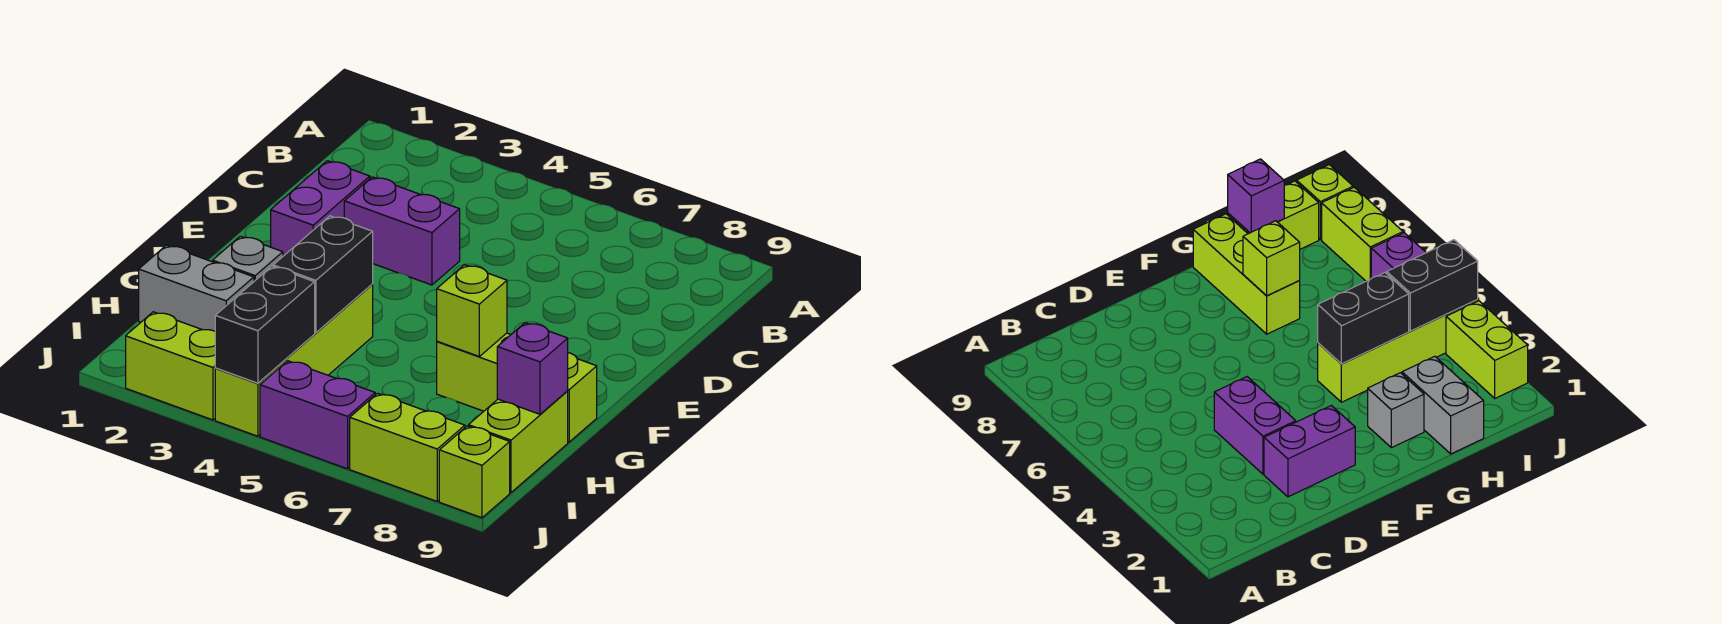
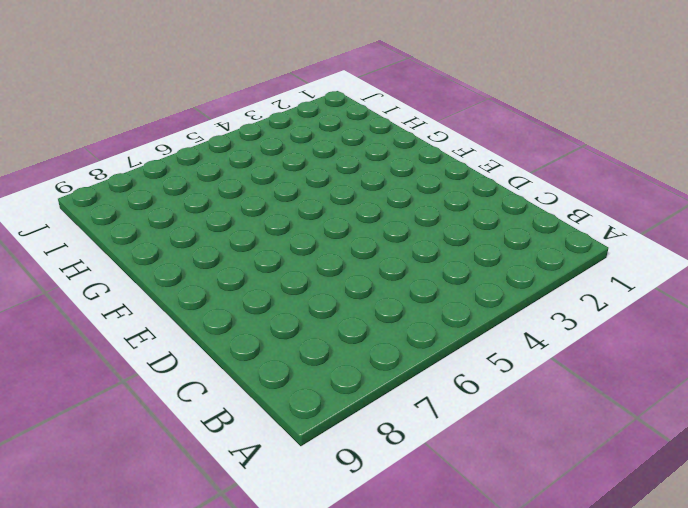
none -> purple brick D2:E2 level 1
none -> purple brick D3:D4 level 1
none -> grey brick G2 level 1

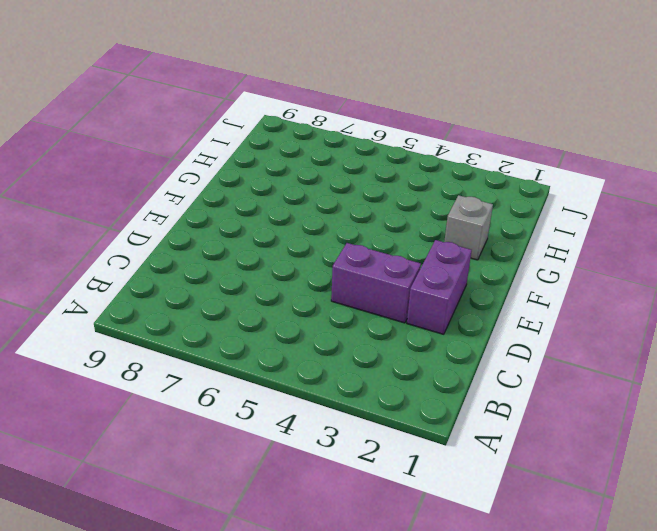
none -> lime brick G4:J4 level 1
none -> lime brick G7:G9 level 1
none -> grey brick H1:H2 level 1

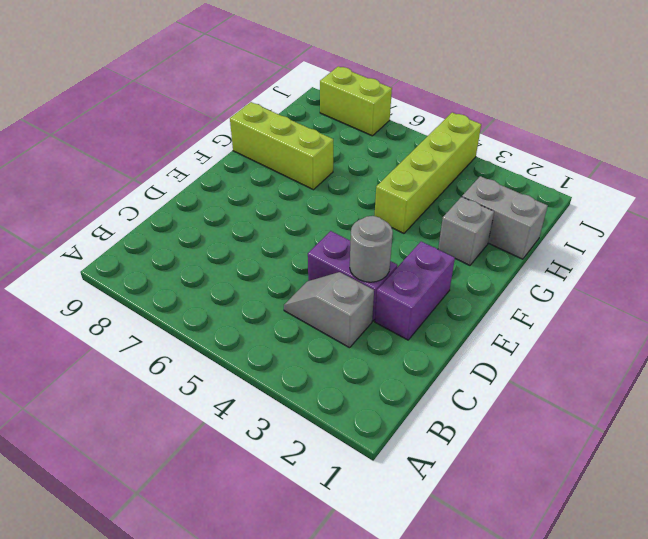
grey slope C3:C4 level 1 top 3 -> none
grey round brick D3 level 2 -> none
none -> lime brick H9:I9 level 1
none -> lime brick J2:J3 level 1
none -> purple brick J5:J6 level 1

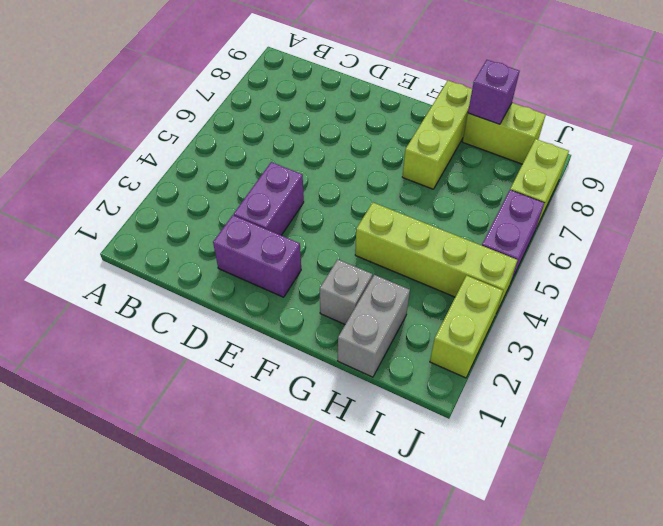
none -> lime brick J9 level 1
none -> black brick G4:H4 level 2
none -> lime brick G7 level 2

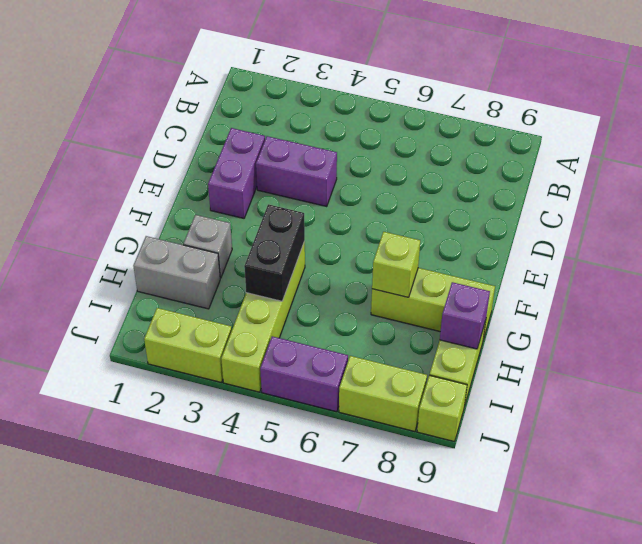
none -> black brick I4:J4 level 2

